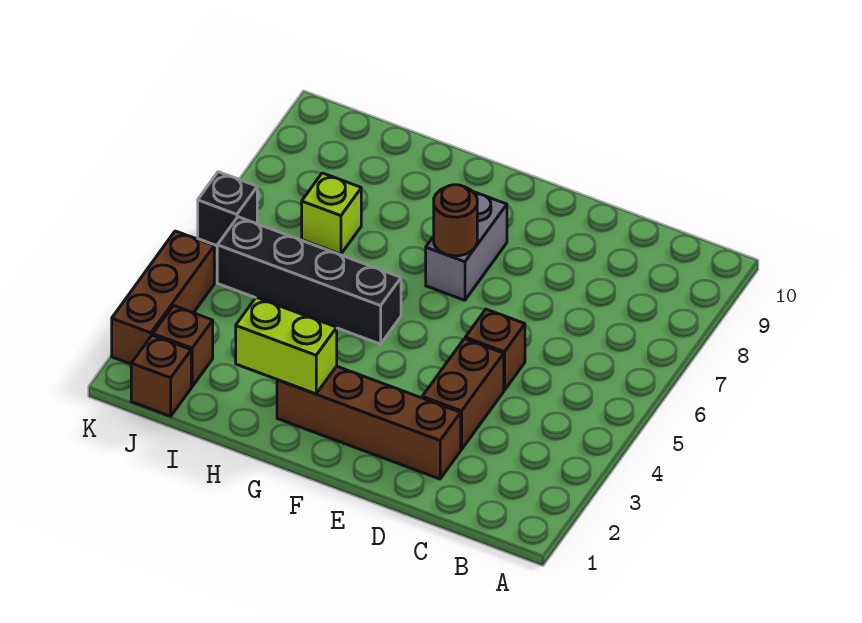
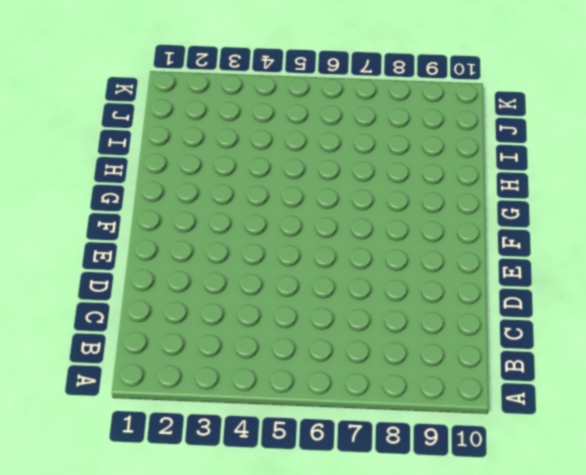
none -> brown brick D2:G2 level 1
none -> brown brick D3:D4 level 1
none -> brown brick D5 level 1

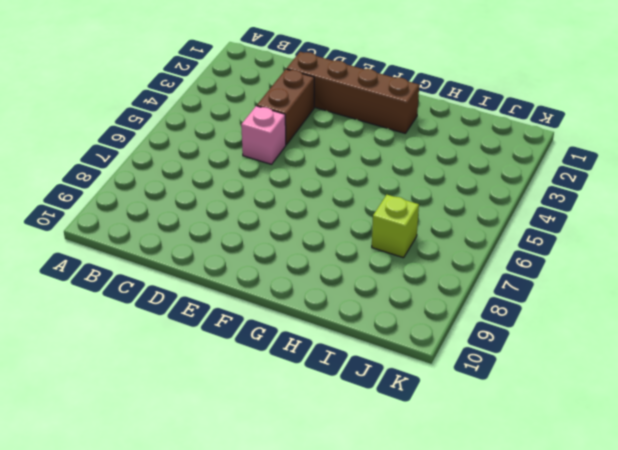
pink brick D5 level 1 -> brown brick D5 level 1
none -> grey brick F7:F8 level 1
none -> black brick G5:J5 level 1
none -> brown brick J1 level 1

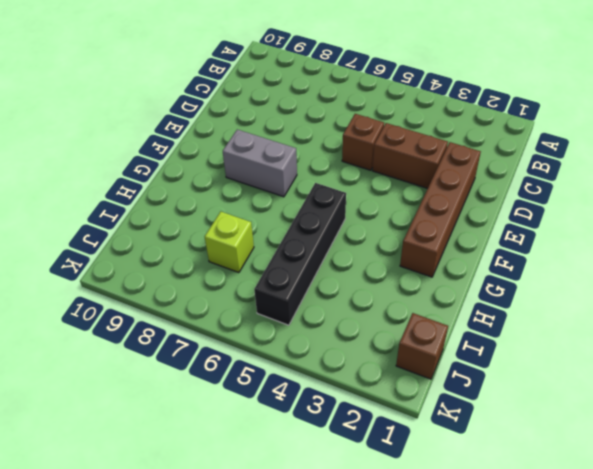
none -> brown brick J2 level 1
none -> brown brick K2:K4 level 1
none -> black brick K6 level 1

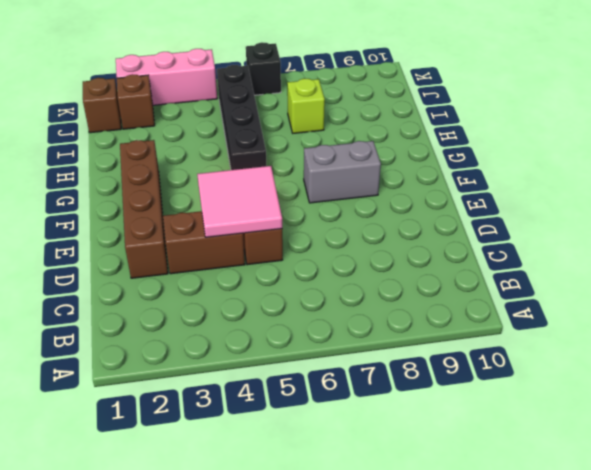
pink tile D4:E5 level 2 -> none
pink brick K2:K4 level 1 -> brown brick K2:K4 level 1
none -> brown round brick F7 level 2
none -> lime brick G2:H2 level 2

